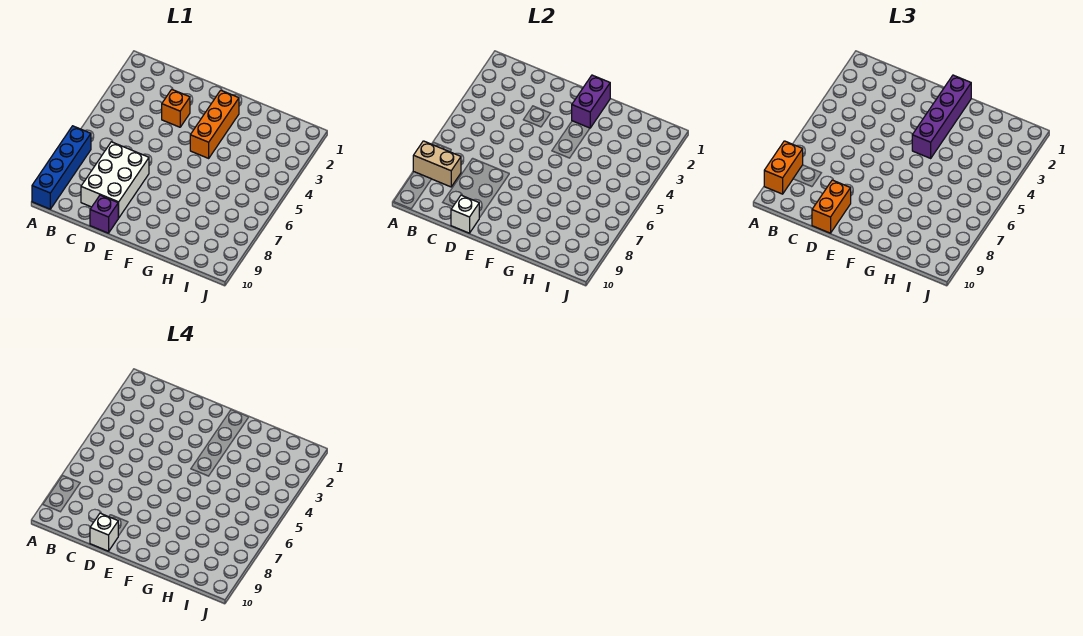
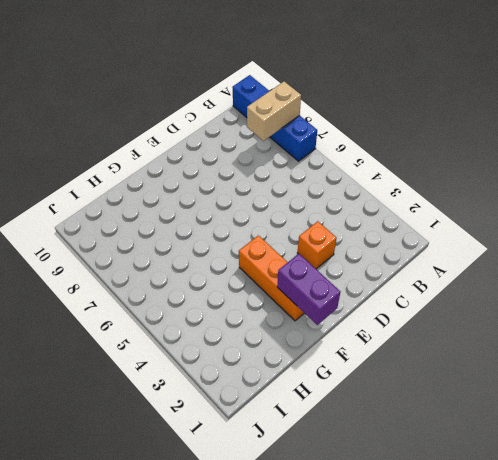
none -> white brick C7:D9 level 1
none -> purple brick D10 level 1
none -> white brick D10 level 2

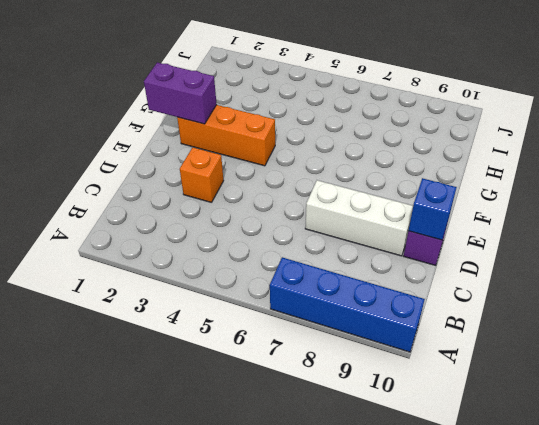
white brick D7:D9 level 1 -> white brick C7:D9 level 1
blue brick D10 level 2 -> white brick D10 level 2
none -> tan brick A8:B8 level 2
none -> orange brick A8:A9 level 3
none -> orange brick D9:D10 level 3

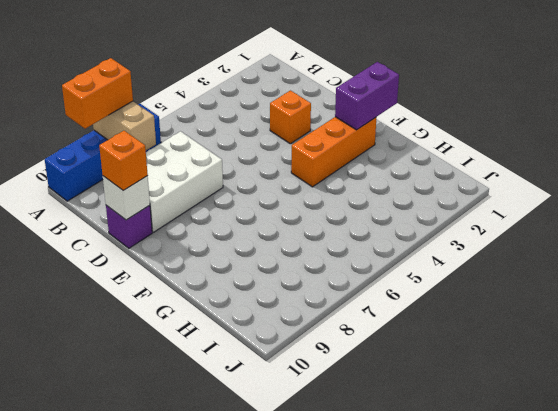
orange brick D10 level 3 -> orange brick D9:D10 level 3
none -> purple brick F1:F4 level 3
none -> white brick D10 level 4

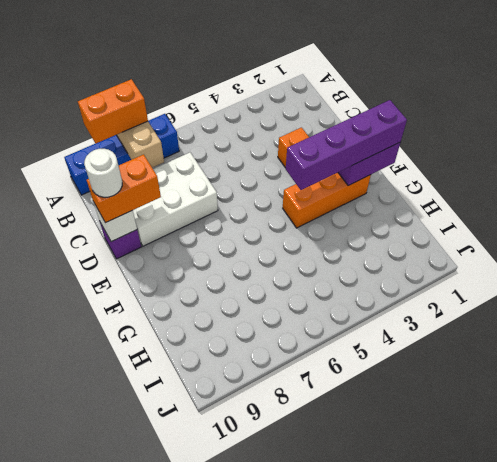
white round brick D10 level 4 -> white brick D10 level 4

